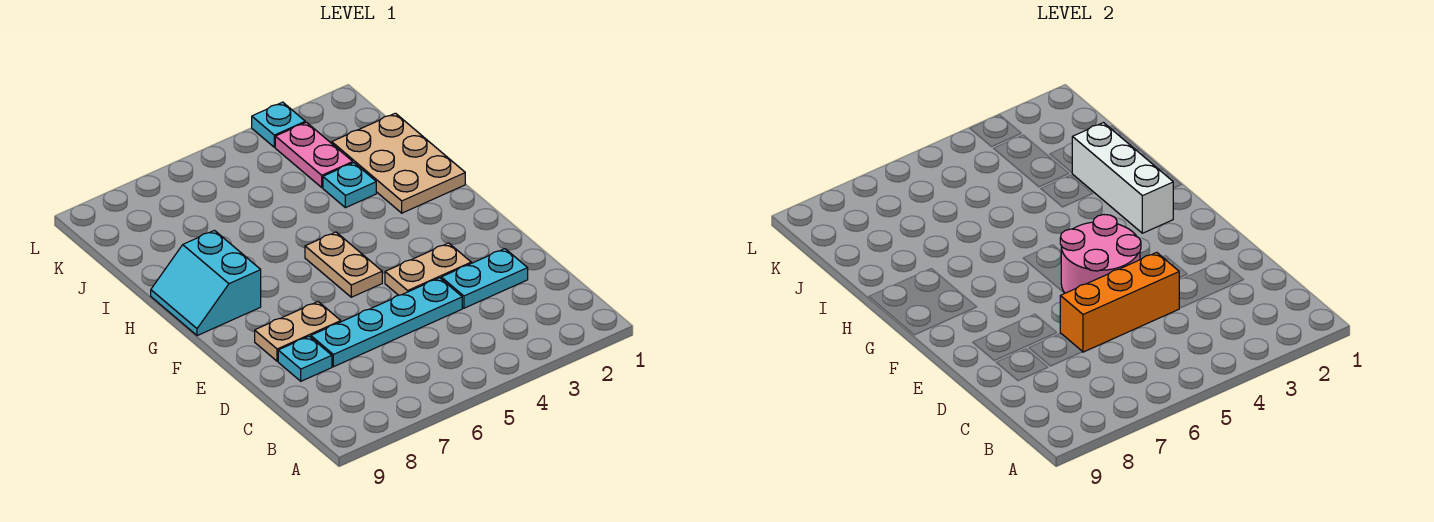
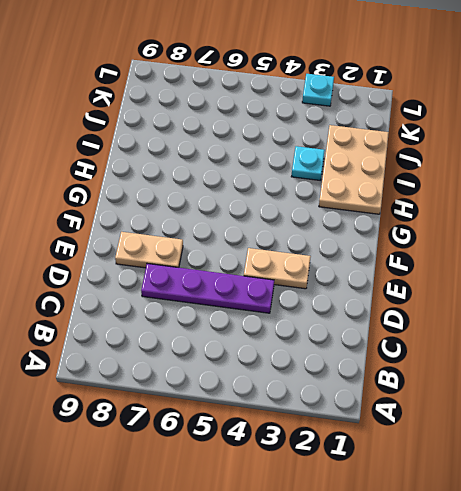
purple plate D4:D7 level 1 -> cyan plate D4:D7 level 1
none -> cyan plate D2:D3 level 1
none -> cyan plate D8 level 1
none -> tan plate F5:G5 level 1

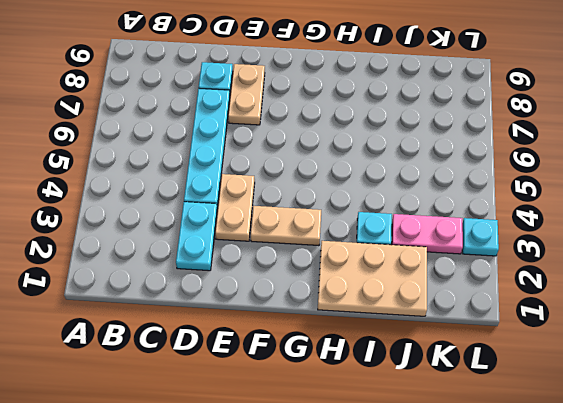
tan plate F3:G3 level 1 -> tan plate F5:G5 level 1
none -> cyan slope G8:H9 level 1 top 8
none -> orange brick D4:D6 level 2
none -> pink round brick E4:F5 level 2

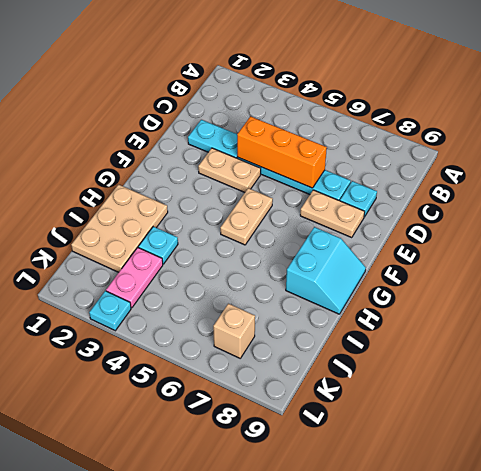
tan brick K7 level 1 -> none
none -> pink round brick E4:F5 level 2
none -> white brick G2:I2 level 2

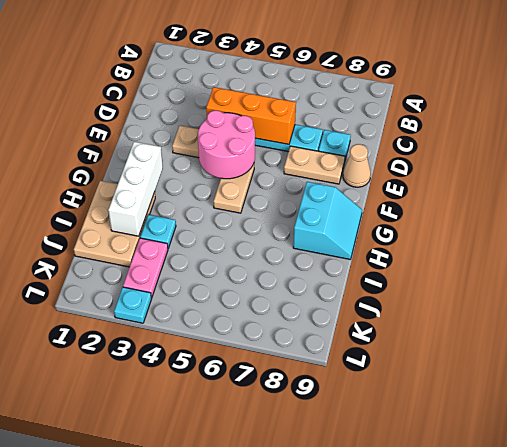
tan cone E9 level 1 -> none
none -> cyan plate D2:D3 level 1

